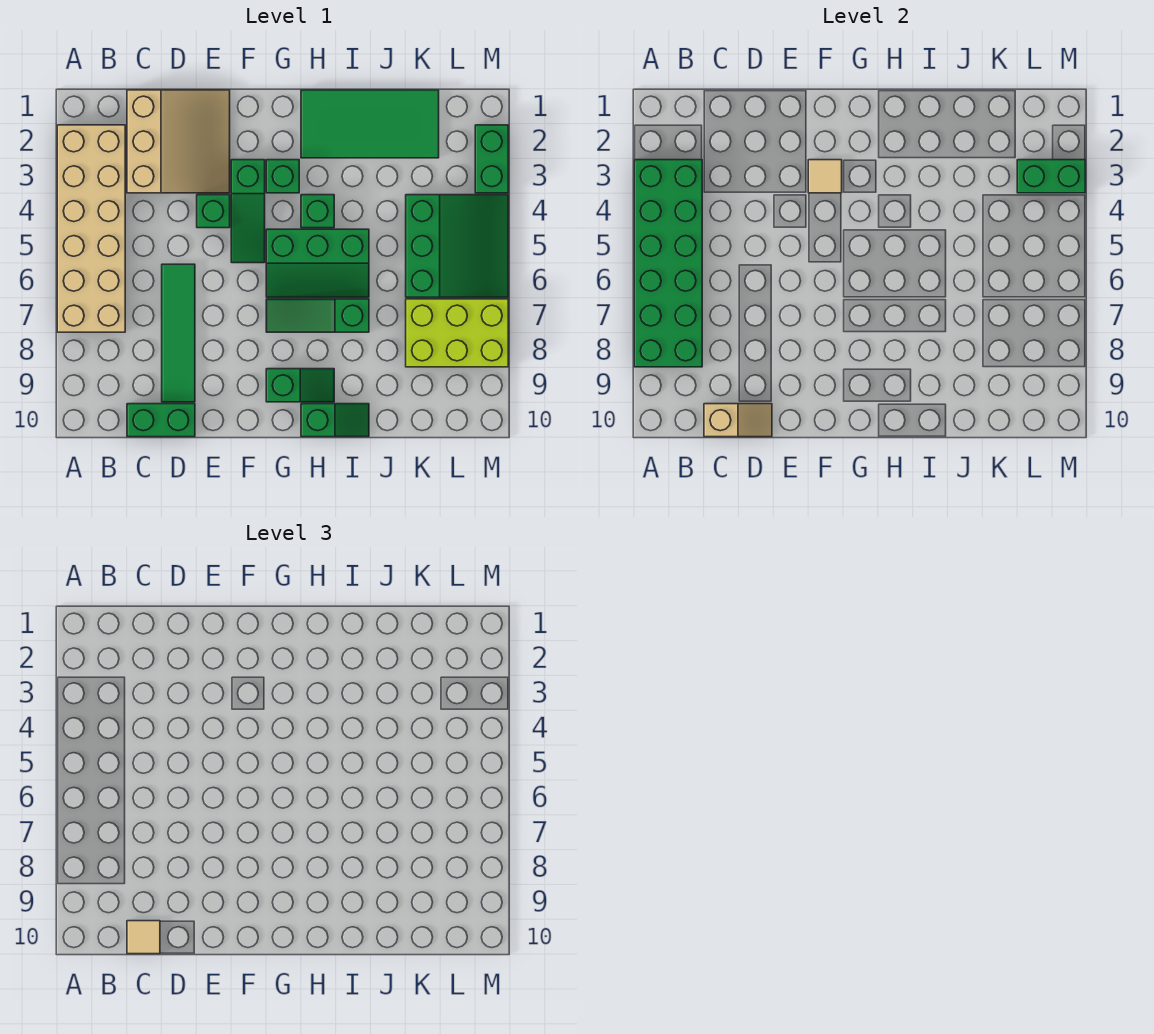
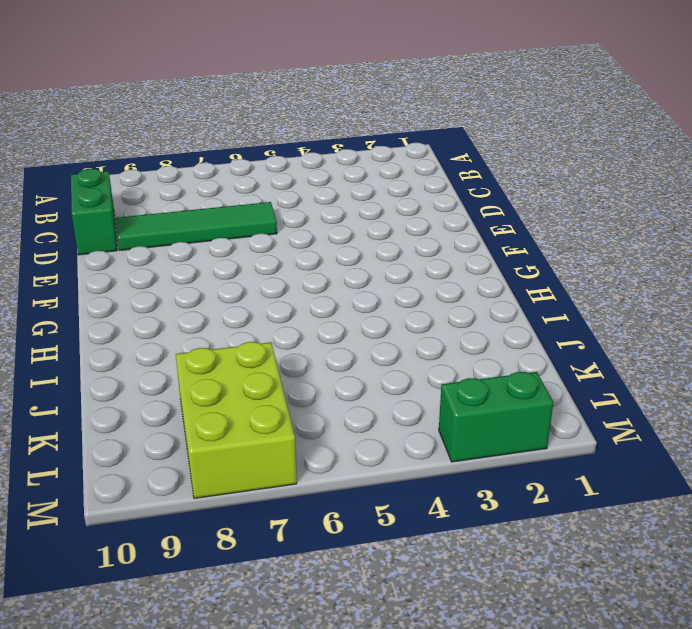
none -> tan brick A2:B7 level 1
none -> tan slope C1:E3 level 1 top C
none -> green brick E4 level 1

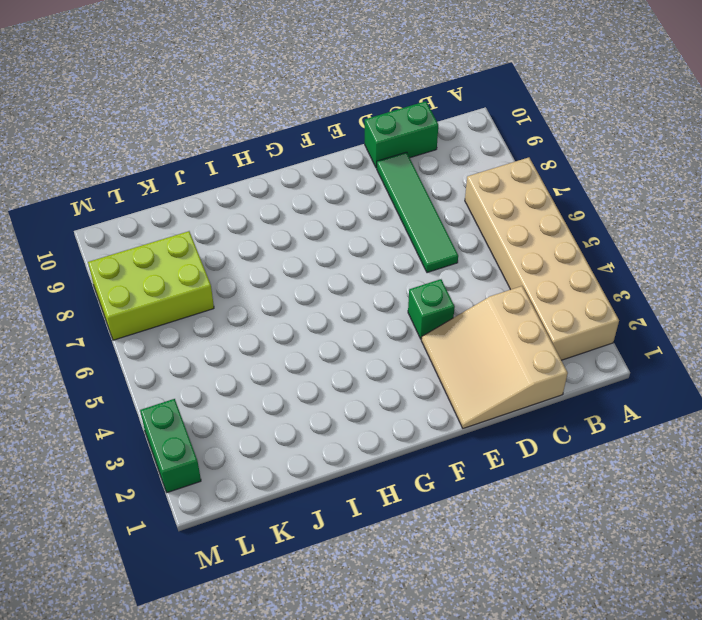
none -> green slope F3:F5 level 1 top 3
none -> green brick G3 level 1
none -> green slope G5:I6 level 1 top 5

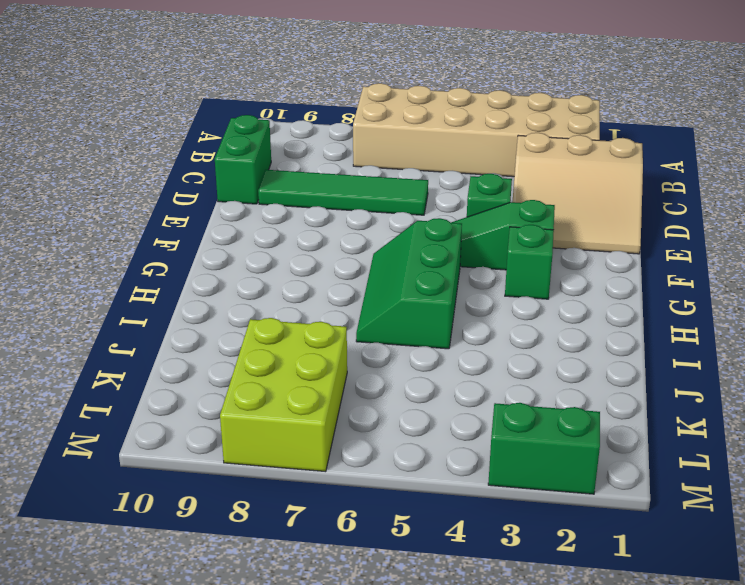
none -> green slope G7:I7 level 1 top I
none -> green slope G9:H9 level 1 top G
none -> green tile H1:K2 level 1

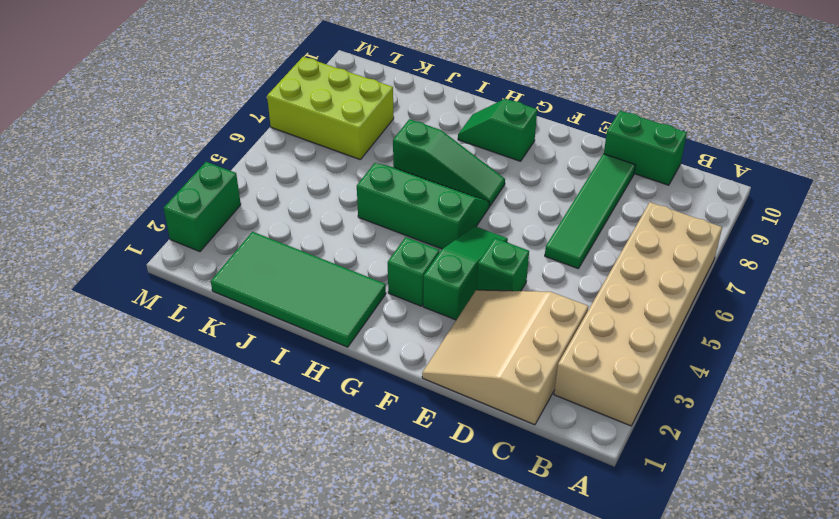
none -> green brick H4 level 1
none -> green slope H10:I10 level 1 top H
none -> green slope K4:M6 level 1 top K

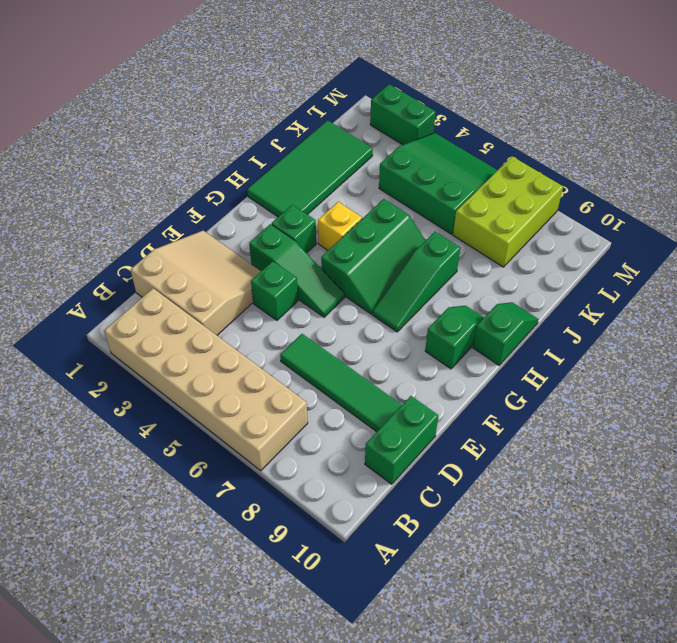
yellow brick H4 level 1 -> green brick H4 level 1
none -> green brick A3:B8 level 2
none -> tan slope C10:D10 level 2 top C
none -> tan tile F3 level 2

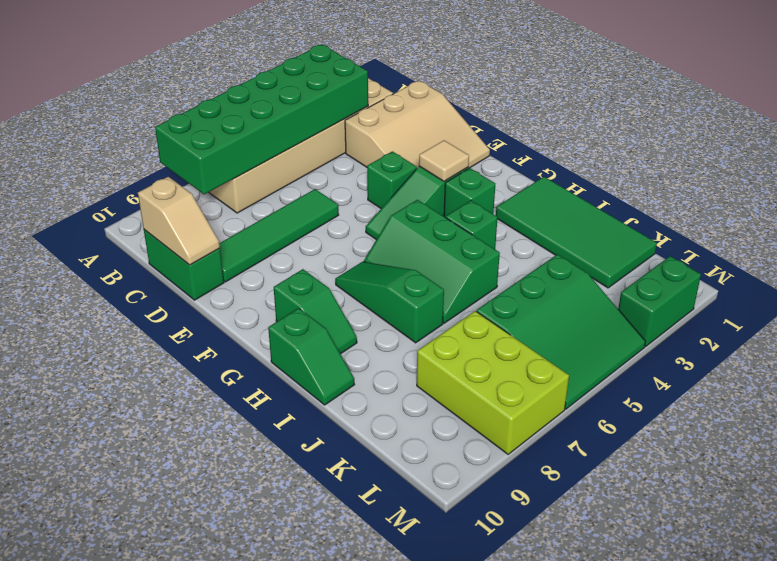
none -> green brick L3:M3 level 2
none -> tan tile C10 level 3

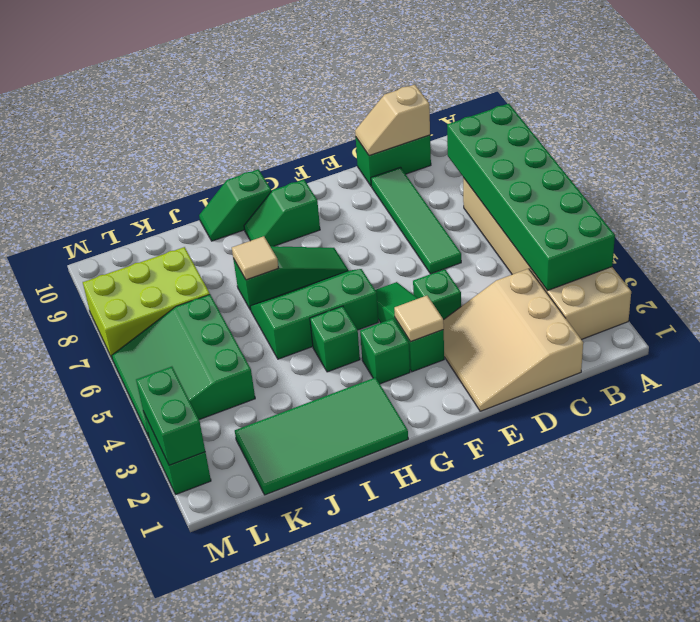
tan tile I7 level 2 -> tan tile C10 level 3
green brick M2:M3 level 2 -> green brick L3:M3 level 2

